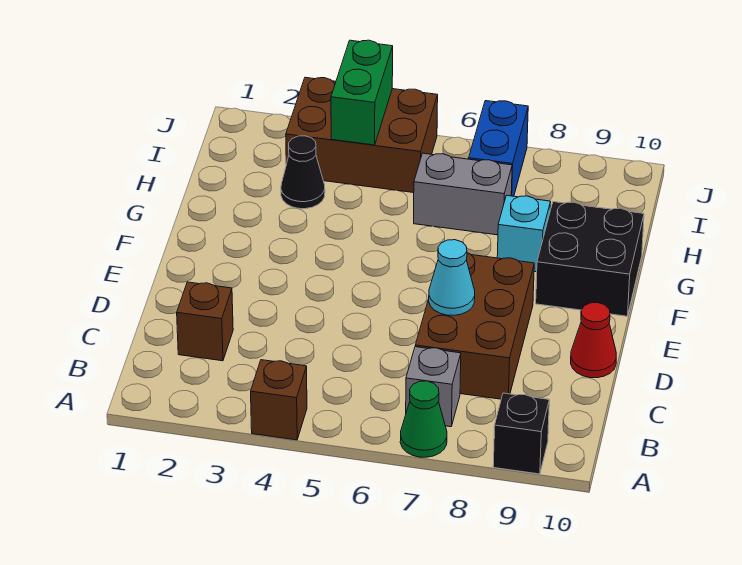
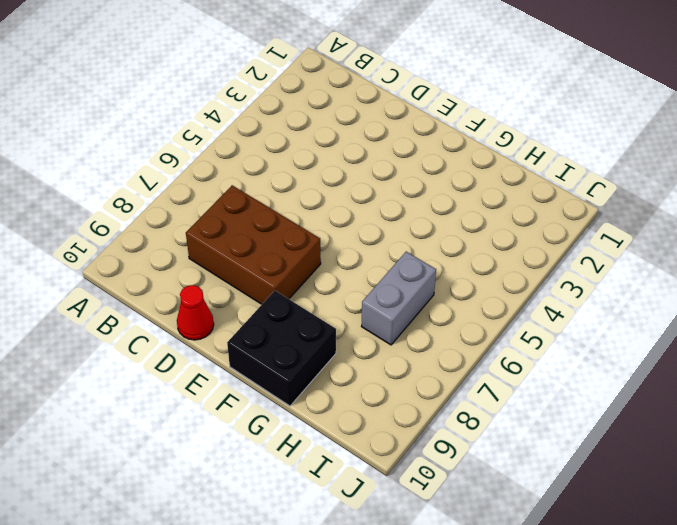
none -> brown brick A4 level 1
none -> green cone A7 level 1
none -> black brick A9 level 1

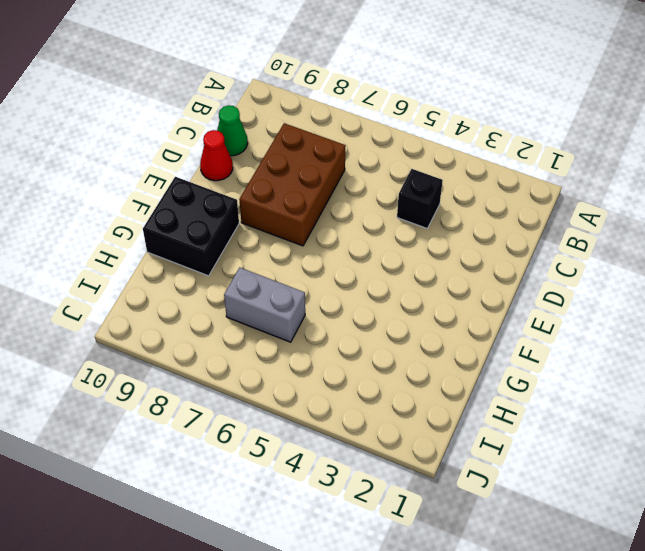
black brick C4 level 1 -> black brick A9 level 1
green cone C10 level 1 -> green cone A7 level 1
none -> brown brick A4 level 1
none -> grey brick B7 level 1
none -> brown brick C2 level 1

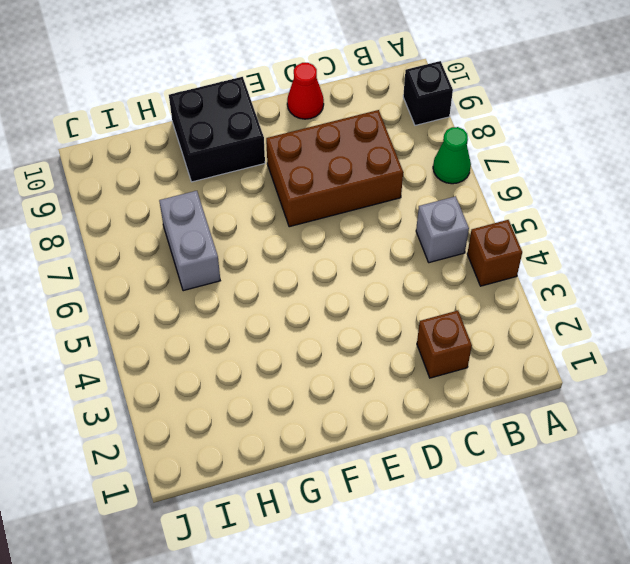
grey brick B5 level 1 -> grey brick B7 level 1
none -> cyan brick G8 level 1
none -> black cone H3 level 1
none -> brown brick I3:J5 level 1

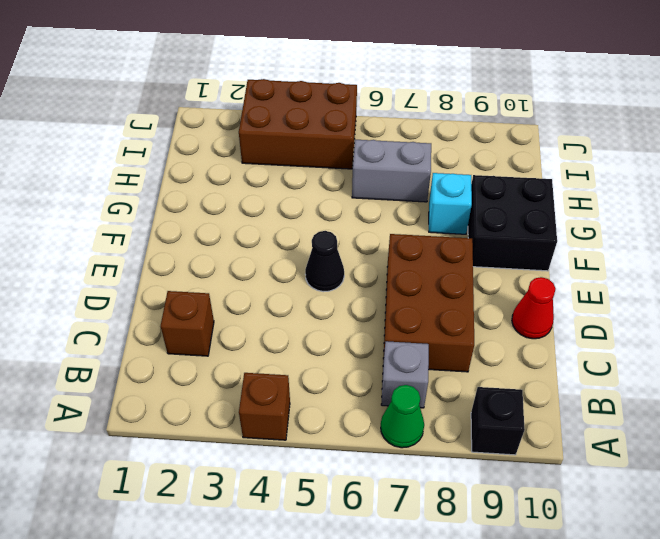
black cone E5 level 1 -> black cone H3 level 1
none -> blue brick I7:J7 level 1
none -> cyan cone D7 level 2
none -> green brick I4:J4 level 2

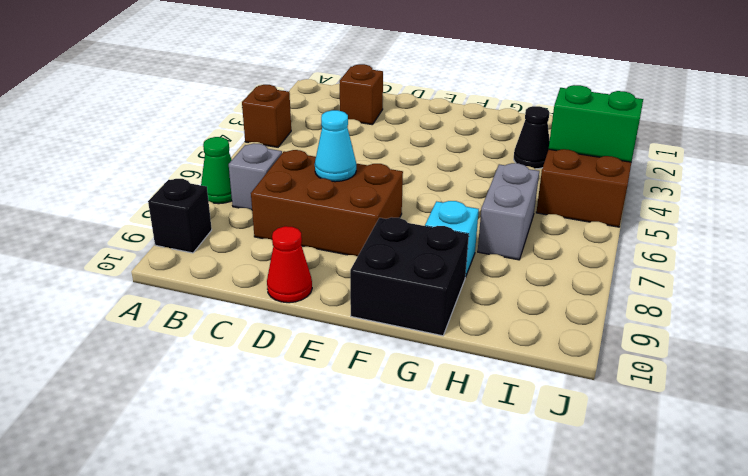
none -> blue brick I7:J7 level 1

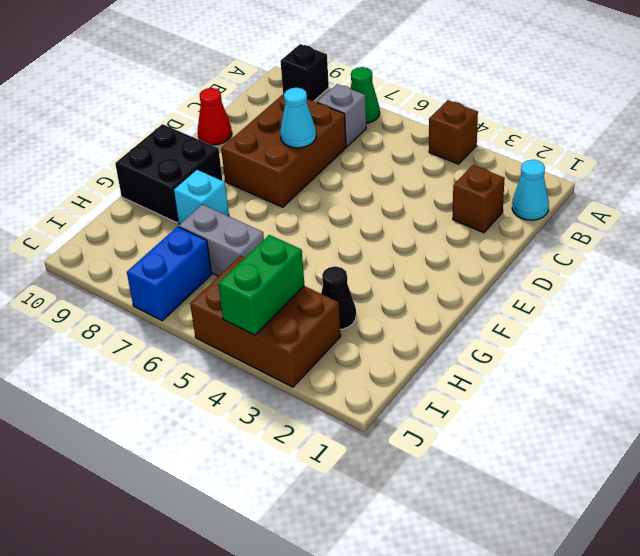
cyan cone B1 level 1 -> none

